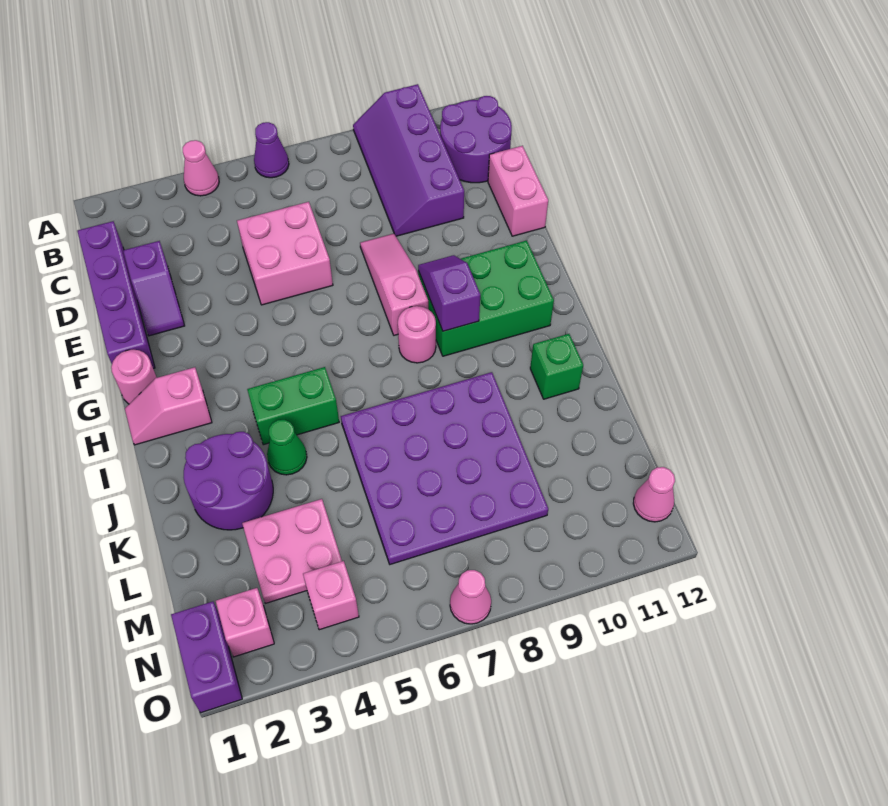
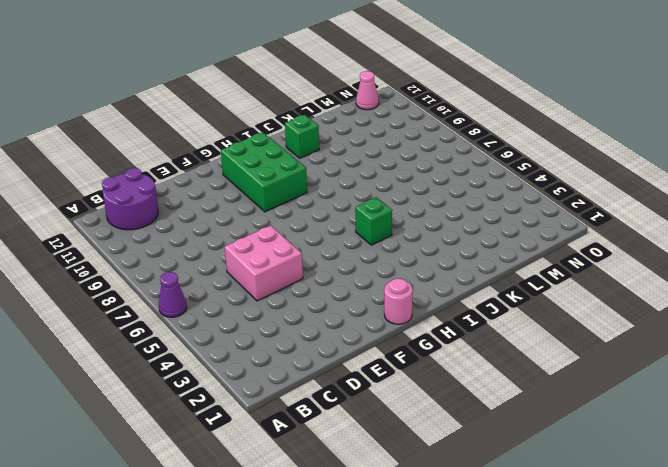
green brick I5 level 1 -> green brick I4:I5 level 1
none -> pink cone A4 level 1
none -> purple slope A9:D10 level 1 top 10
none -> purple brick C1:F1 level 1

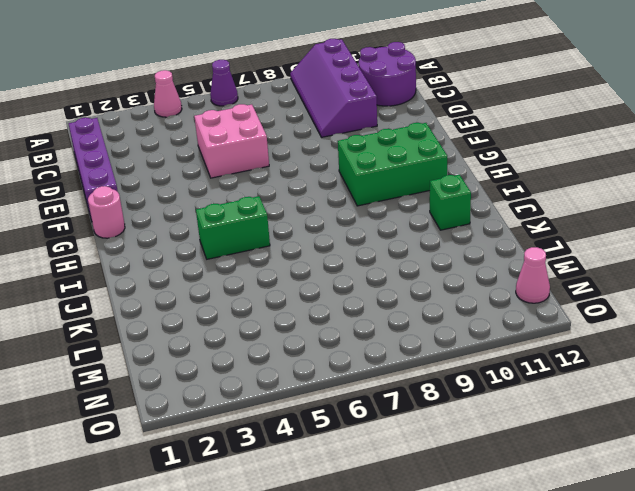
none -> purple slope D2:E2 level 1 top D
none -> pink brick D12:E12 level 1
none -> pink slope E8:G8 level 1 top G

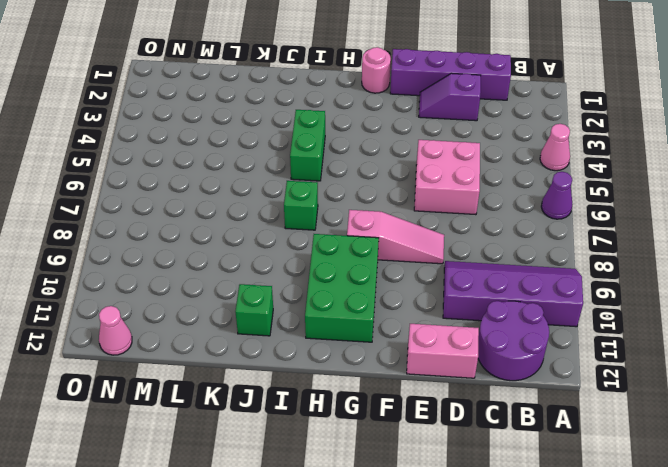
green brick I7 level 1 -> none
none -> pink slope H1:H2 level 1 top 2
none -> pink round brick H8 level 1
none -> purple round brick J2:K3 level 1

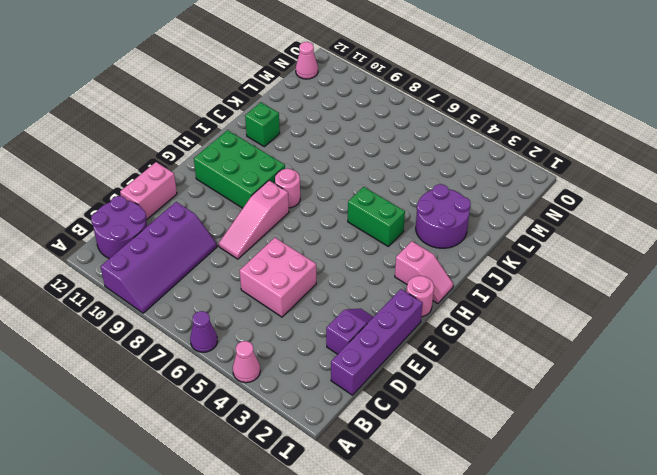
none -> green cone J4 level 1
none -> purple plate J6:M9 level 1
none -> pink plate L3:M4 level 1

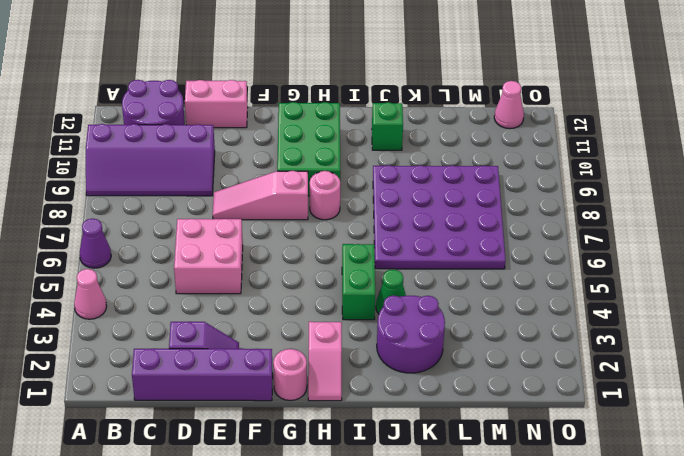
none -> pink plate L3:M4 level 1
none -> purple brick N1:O1 level 1
none -> pink brick N2 level 1

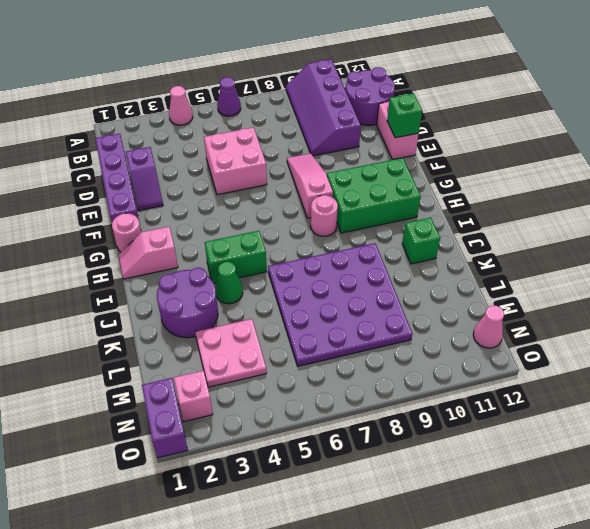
green brick E12 level 2 -> none
none -> pink brick N4 level 1
none -> pink cone O7 level 1
none -> purple slope G9:H9 level 2 top H

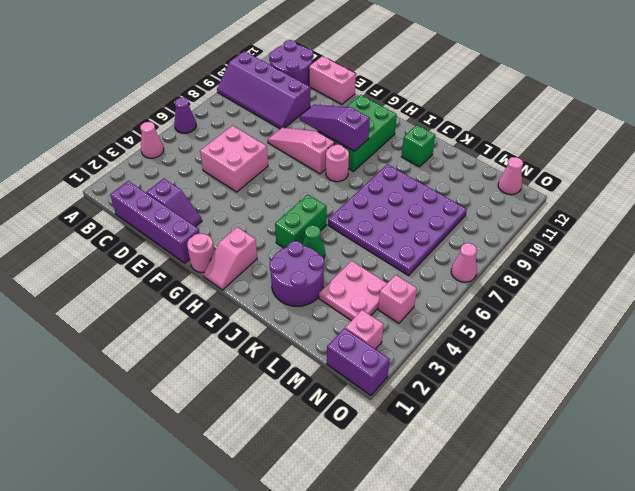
purple slope F9:H9 level 2 top H -> purple slope G9:H9 level 2 top H

